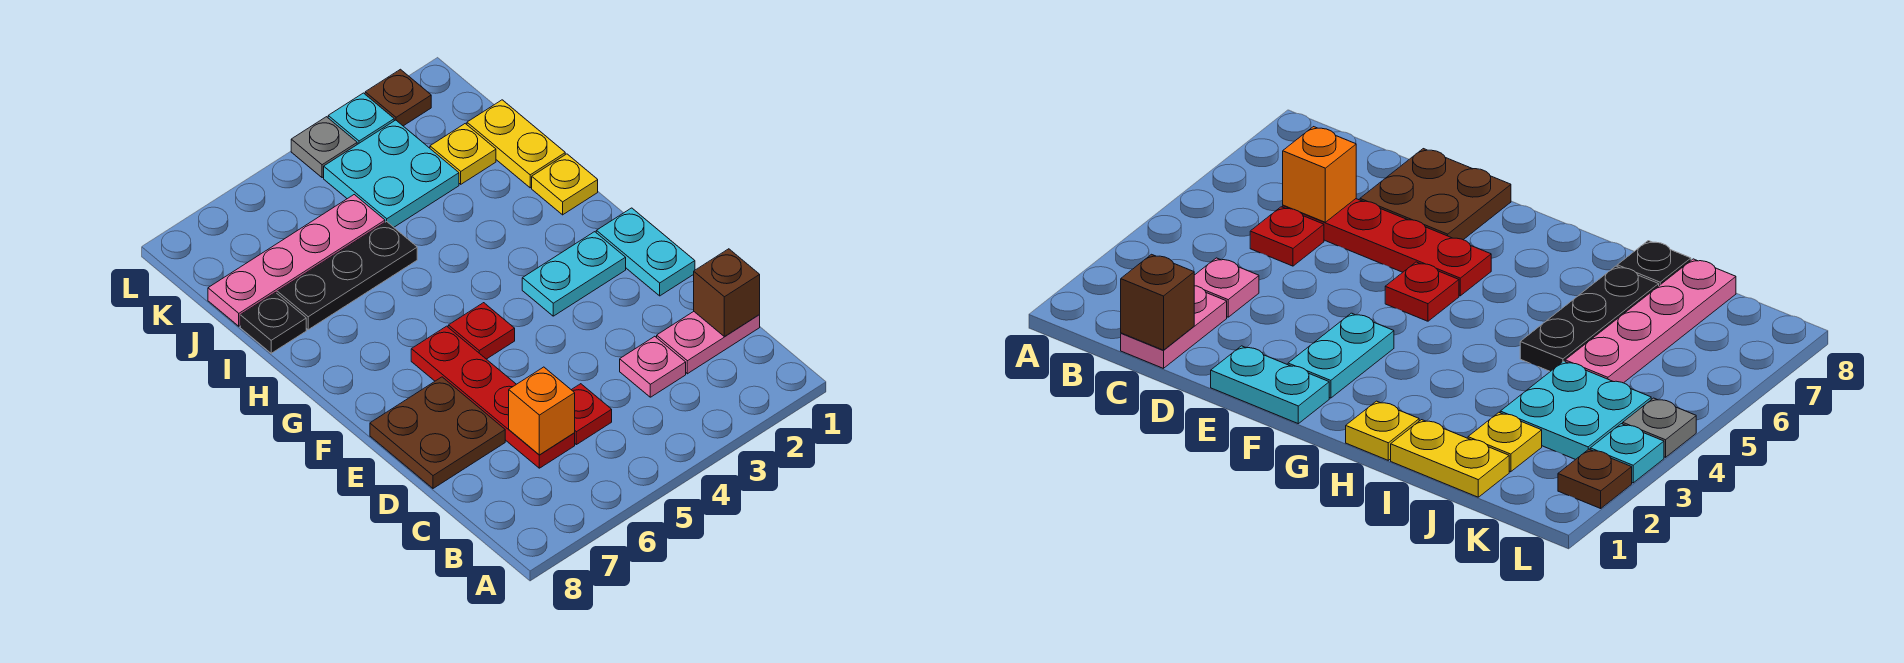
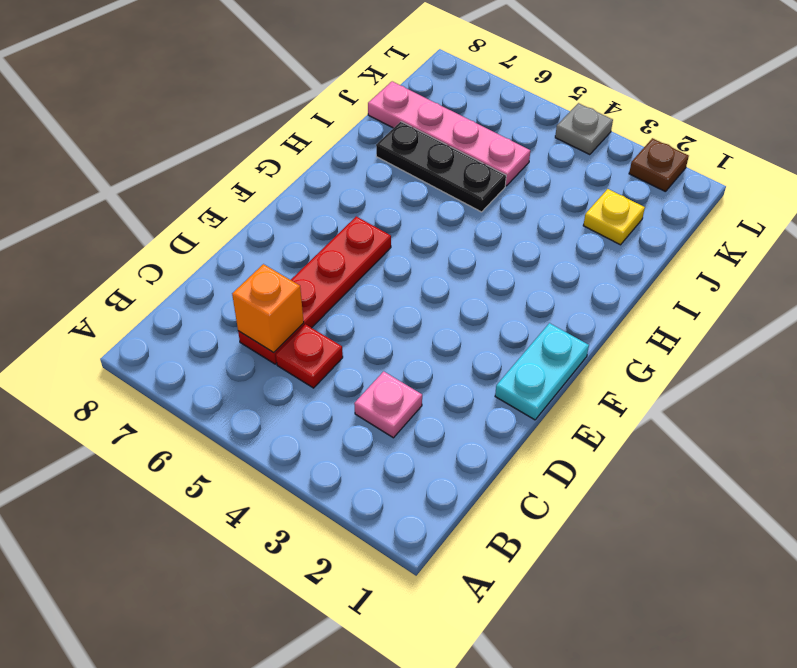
none -> pink plate C1:C2 level 1
none -> brown plate D7:E8 level 1
none -> cyan plate F2:F3 level 1

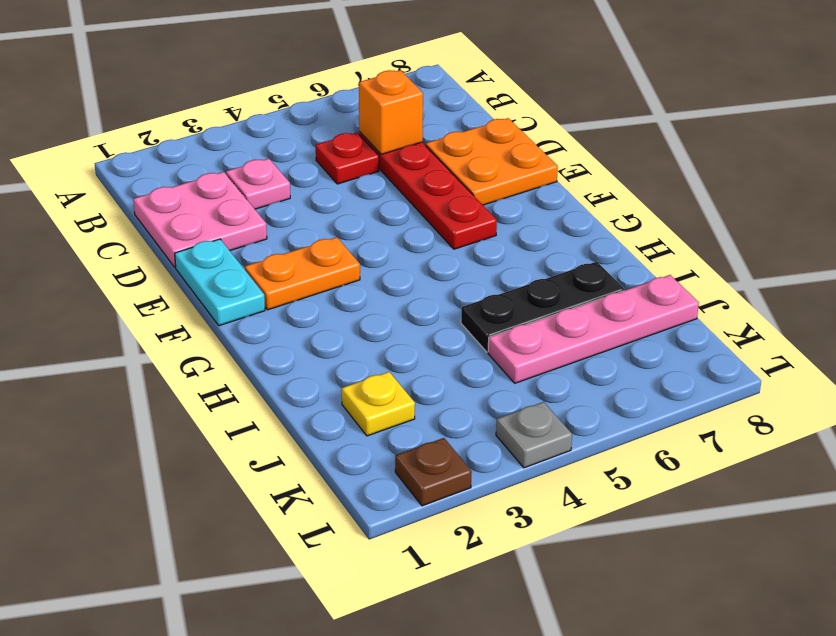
pink plate C1:D2 level 1 -> pink plate C1:C2 level 1
orange plate D7:E8 level 1 -> brown plate D7:E8 level 1
orange plate F2:F3 level 1 -> cyan plate F2:F3 level 1
none -> red plate F5 level 1
none -> yellow plate H1 level 1
none -> yellow plate I1:J1 level 1

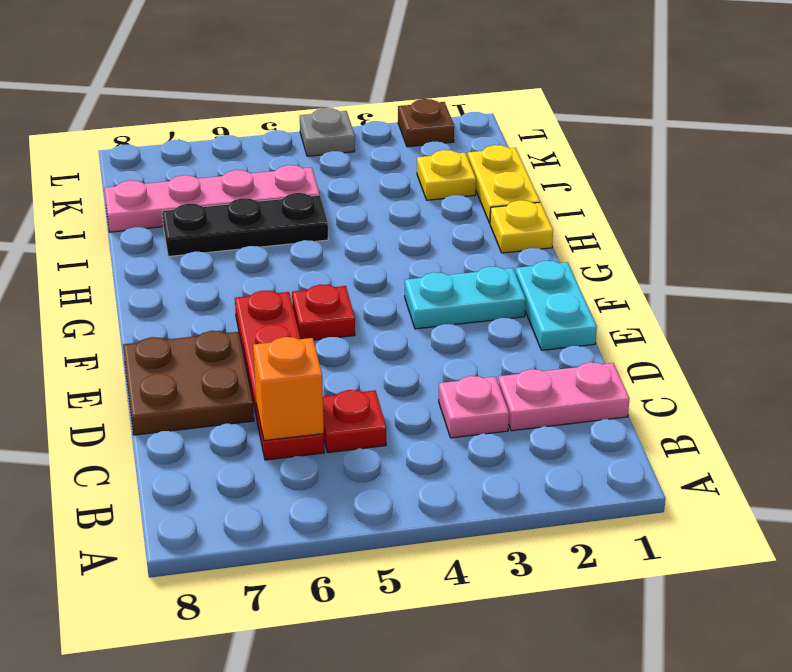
none -> black plate I8 level 1
none -> cyan plate J3:K4 level 1
none -> cyan plate L3 level 1

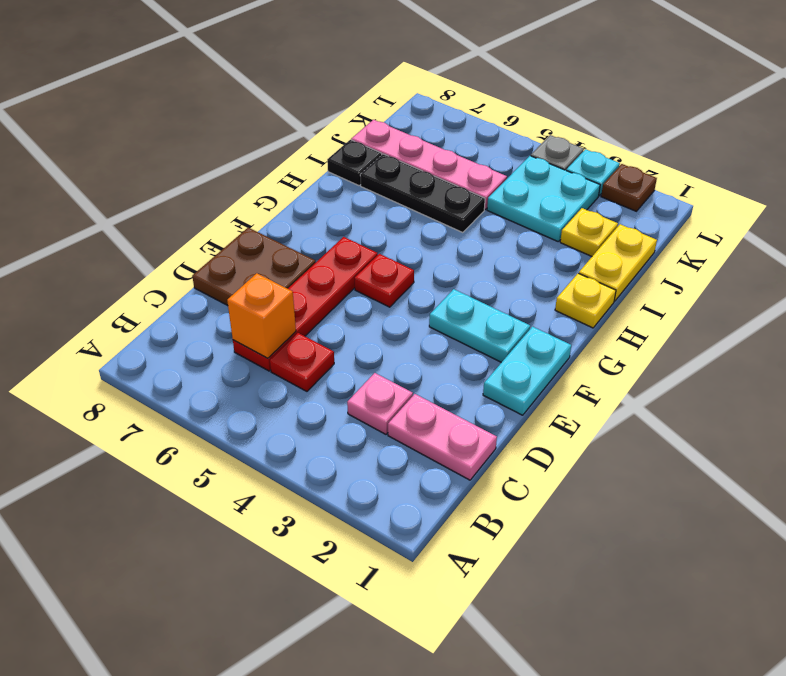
none -> brown brick C1 level 2

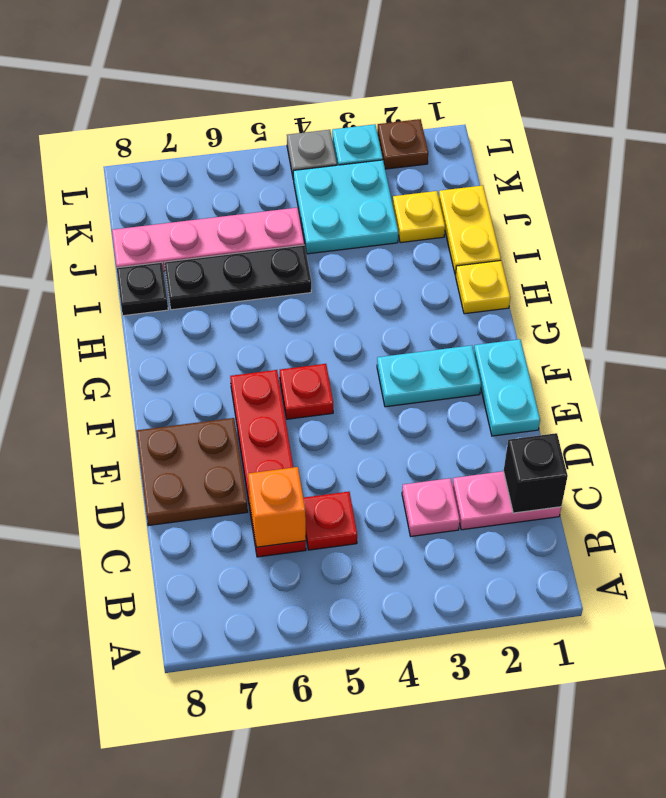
black brick C1 level 2 -> brown brick C1 level 2

